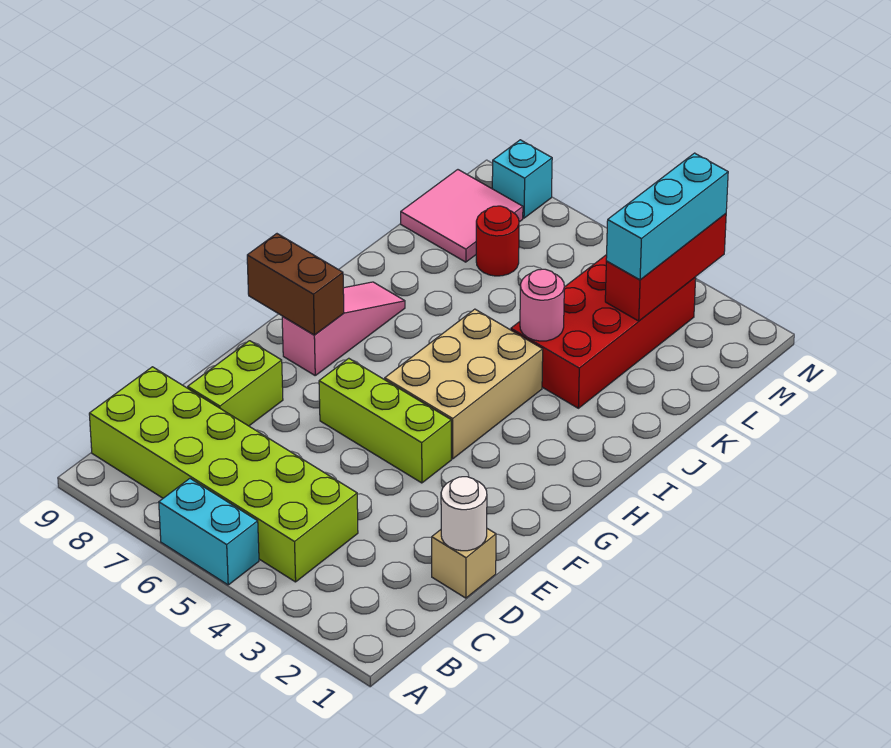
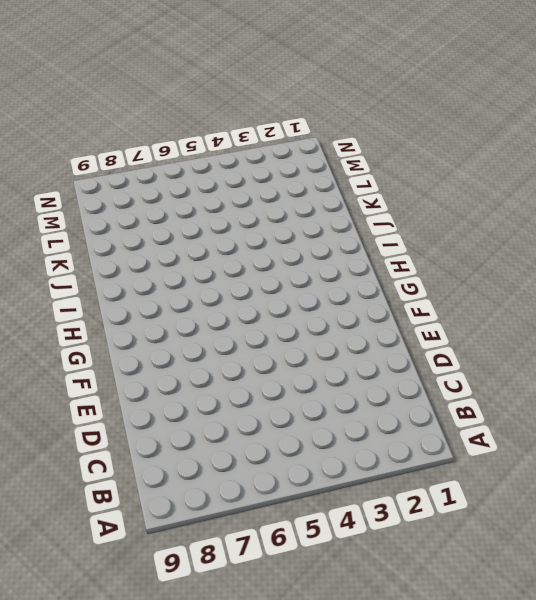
none -> cyan brick A5:A6 level 1
none -> lime brick B4:C9 level 1
none -> tan brick D1 level 1

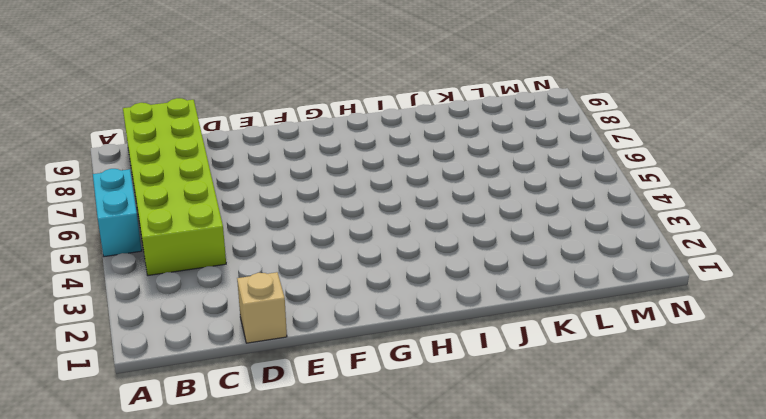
none -> lime brick D8:E8 level 1
none -> lime brick F4:F6 level 1
none -> tan brick G4:I5 level 1

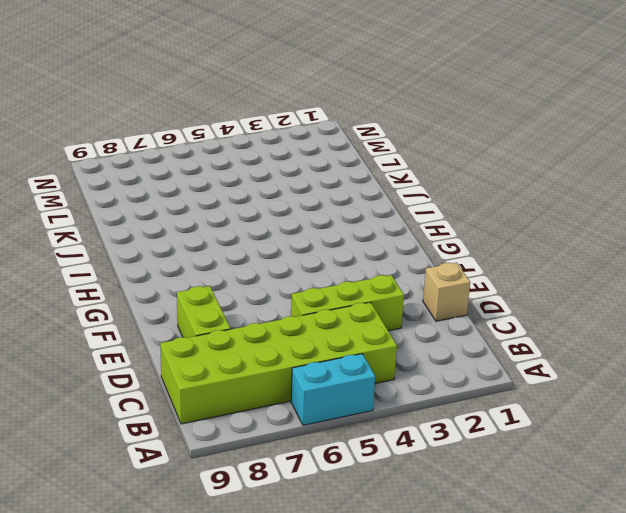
lime brick D3:D5 level 1 -> lime brick F4:F6 level 1
none -> tan brick G4:I5 level 1
none -> pink slope G8:I8 level 1 top G
none -> red brick J3:M4 level 1

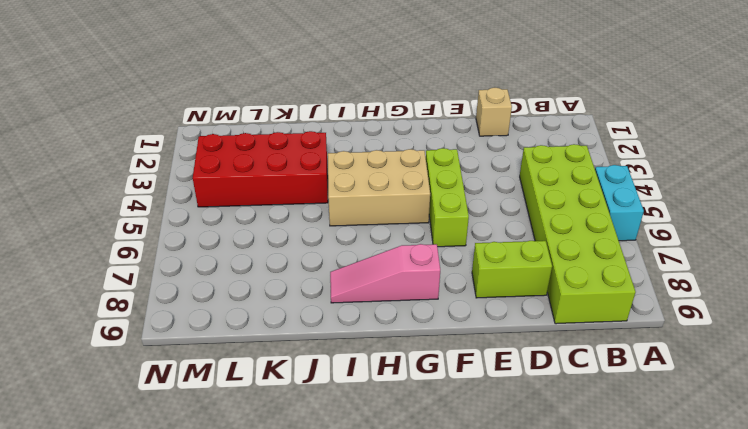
none -> red round brick L7 level 1
none -> pink tile L8:M9 level 1
none -> cyan brick N8 level 1

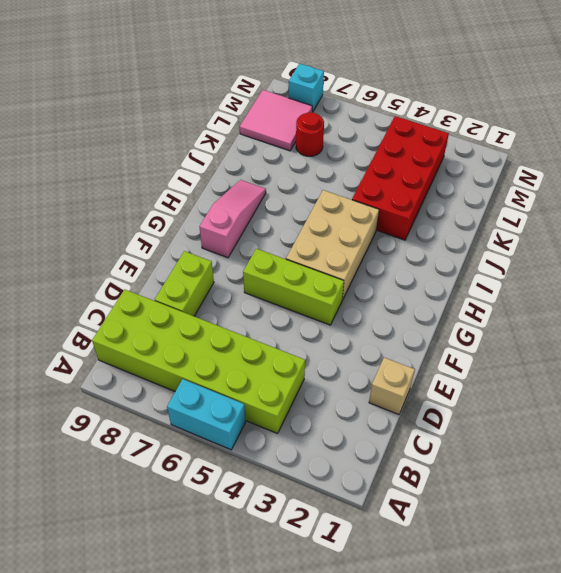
none -> white round brick D1 level 2
none -> brown brick G8:G9 level 2
none -> pink round brick J4 level 2

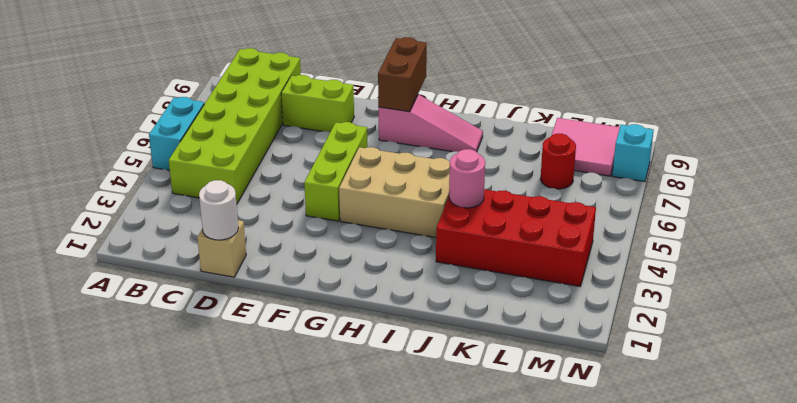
none -> red brick L3:N3 level 2
none -> cyan brick L3:N3 level 3

